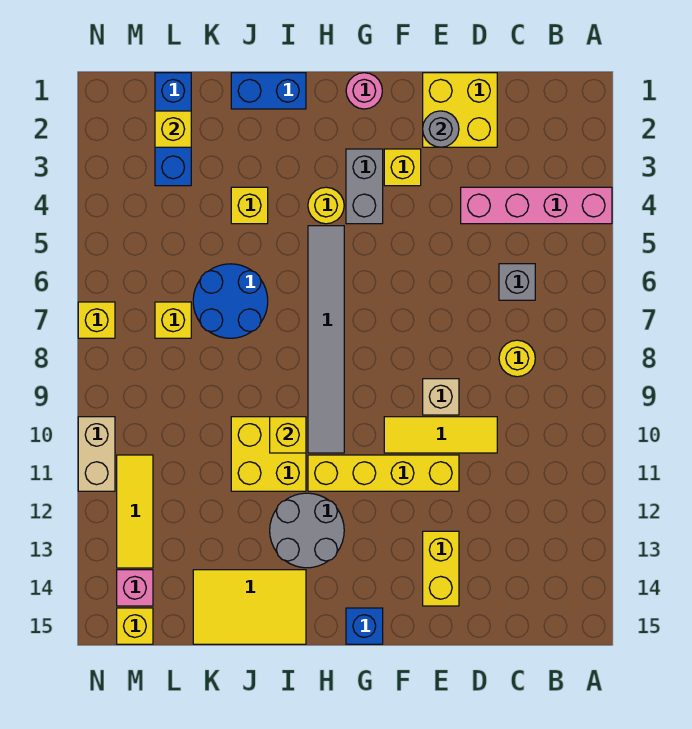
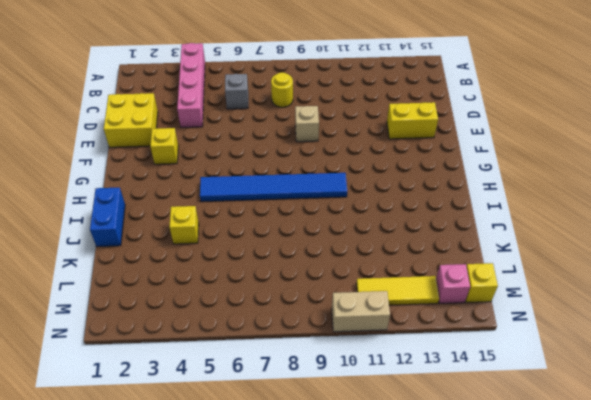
blue tile H5:H10 level 1 -> grey tile H5:H10 level 1
none -> yellow tile D10:F10 level 1
none -> yellow brick E11:H11 level 1
none -> pink round brick G1 level 1
none -> grey brick G3:G4 level 1

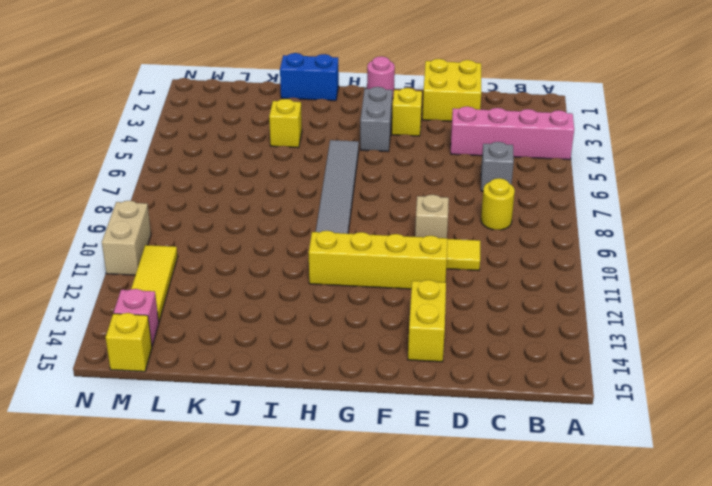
none -> blue brick G15 level 1
none -> yellow round brick H4 level 1
none -> grey round brick H12:I13 level 1
none -> yellow brick I10:J11 level 1

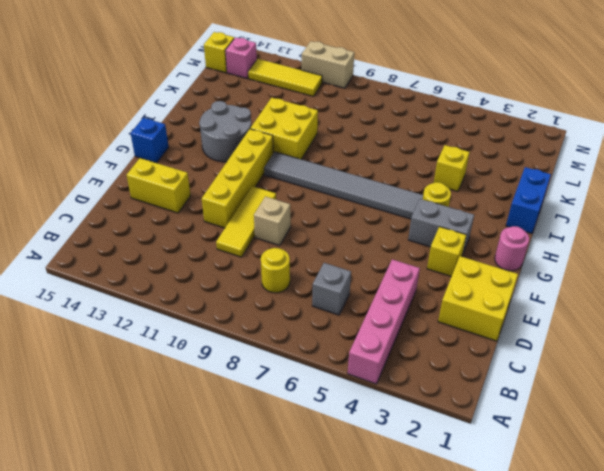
none -> yellow tile I14:K15 level 1
none -> blue round brick J6:K7 level 1
none -> blue brick L1:L3 level 1
none -> yellow brick L7 level 1

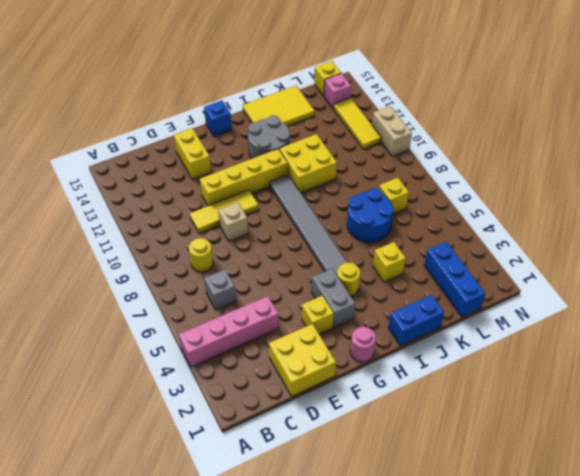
none -> yellow brick N7 level 1
none -> grey round brick E2 level 2
none -> yellow brick I10 level 2
none -> yellow brick L2 level 2

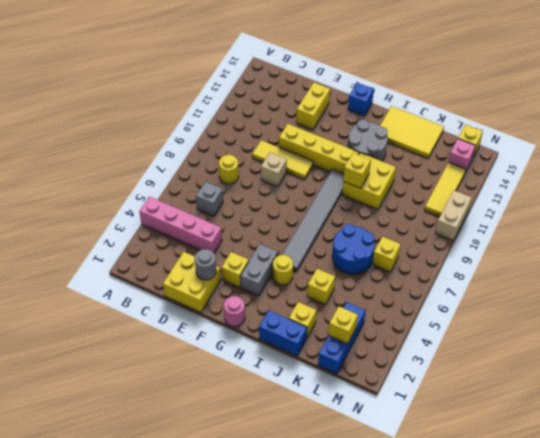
yellow brick J2 level 1 -> yellow brick N7 level 1

